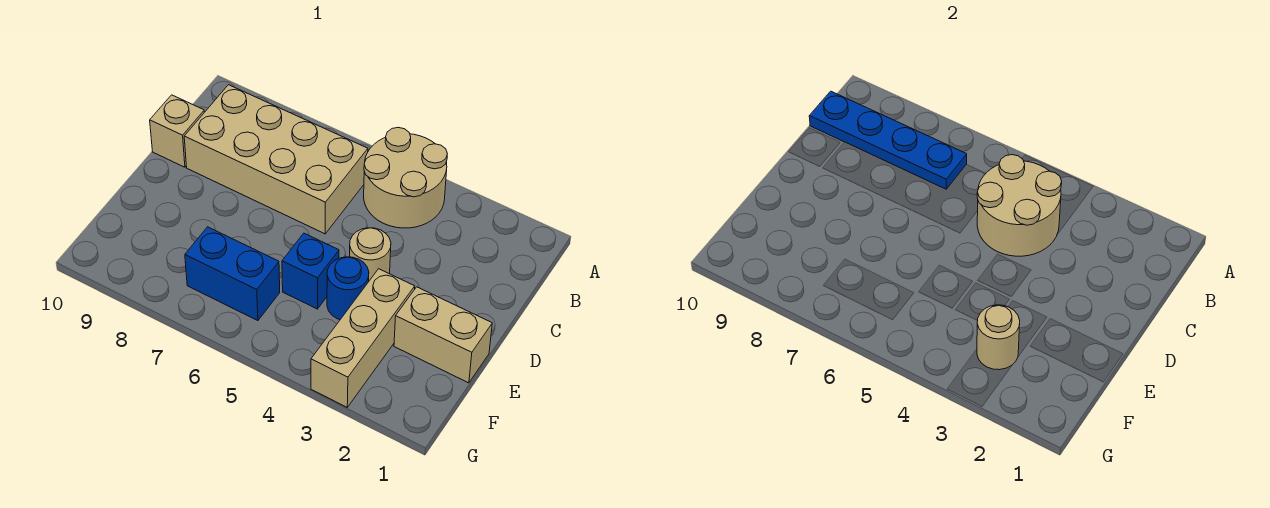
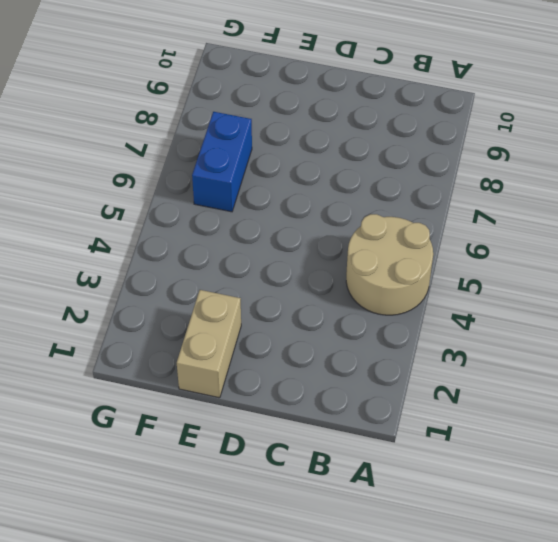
none -> tan brick B6:C9 level 1
none -> tan brick C10 level 1
none -> tan round brick D4 level 1

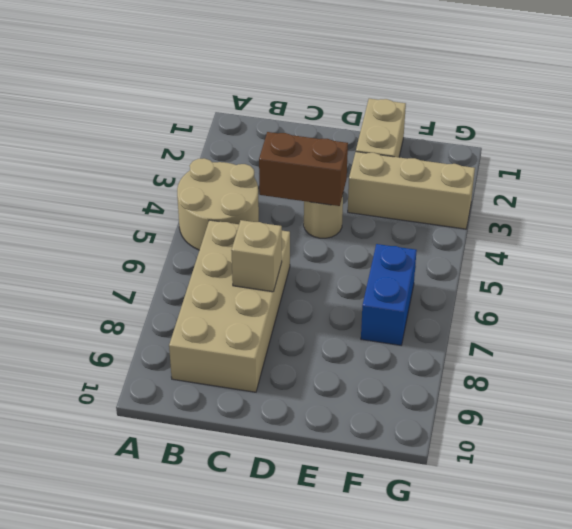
brown brick C4:D4 level 2 -> tan round brick B4:C5 level 2
tan brick C7 level 2 -> tan brick C10 level 1
none -> blue round brick E4 level 1
none -> blue brick E5 level 1
none -> blue plate B7:B10 level 2

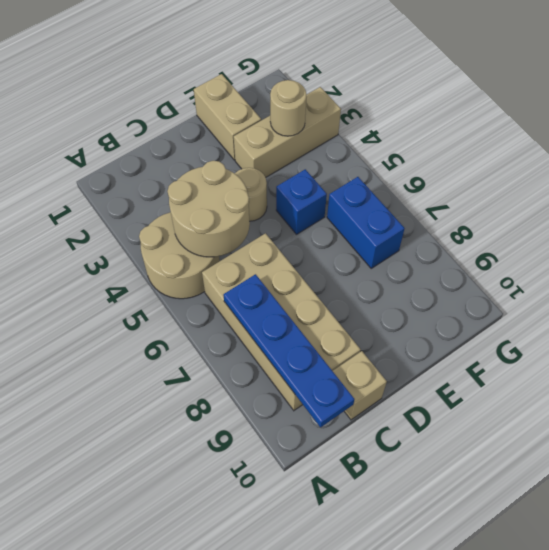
none -> blue round brick E4 level 1

